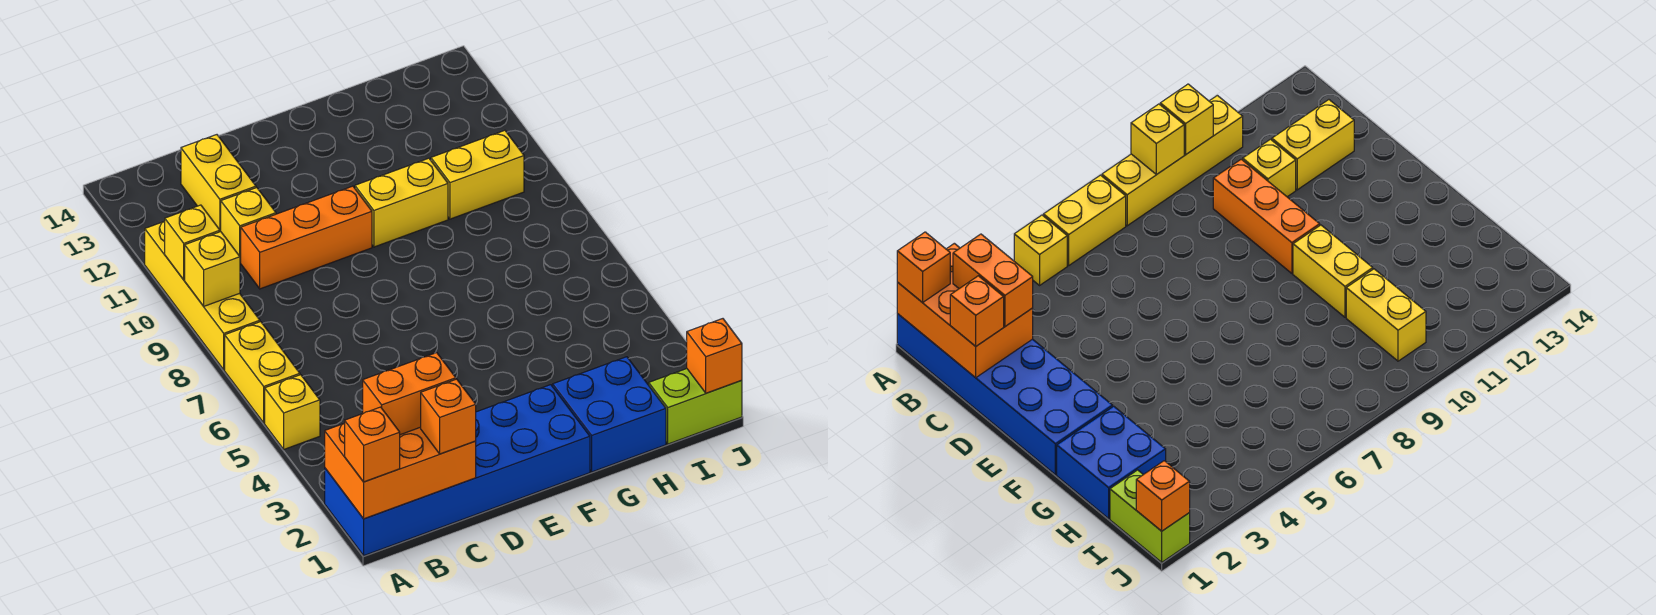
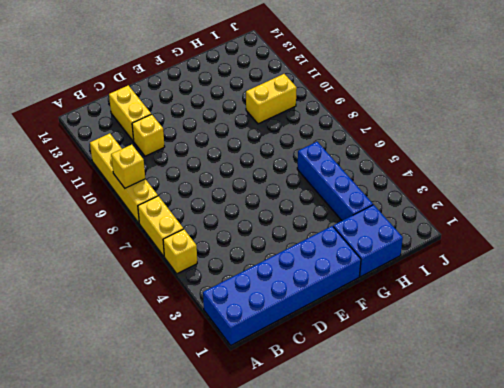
blue brick H3:H6 level 1 -> none
none -> orange brick C10:E10 level 1
none -> yellow brick F10:G10 level 1
none -> lime brick I1:J1 level 1

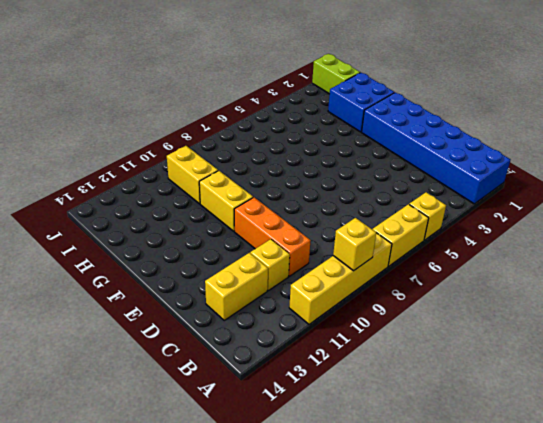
none -> orange brick A1:C2 level 2
none -> yellow brick A10 level 2
none -> orange brick J1 level 2

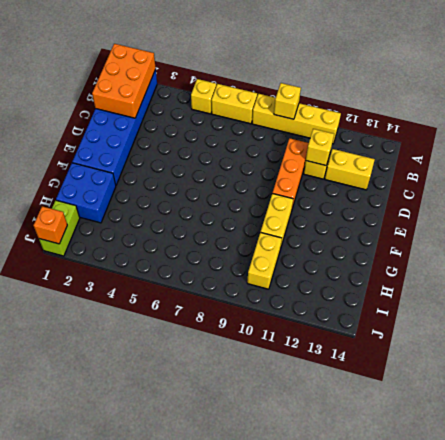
yellow brick C11 level 2 -> yellow brick A10 level 2
none -> orange brick A1 level 3
none -> orange brick B2:C2 level 3
none -> orange brick C1 level 3

